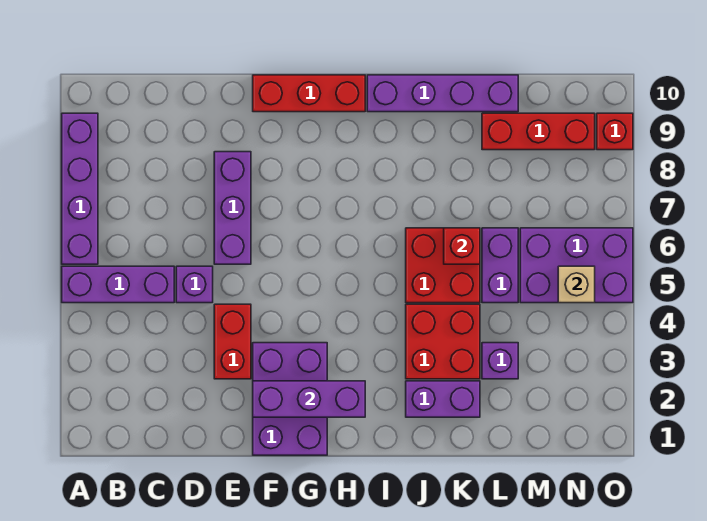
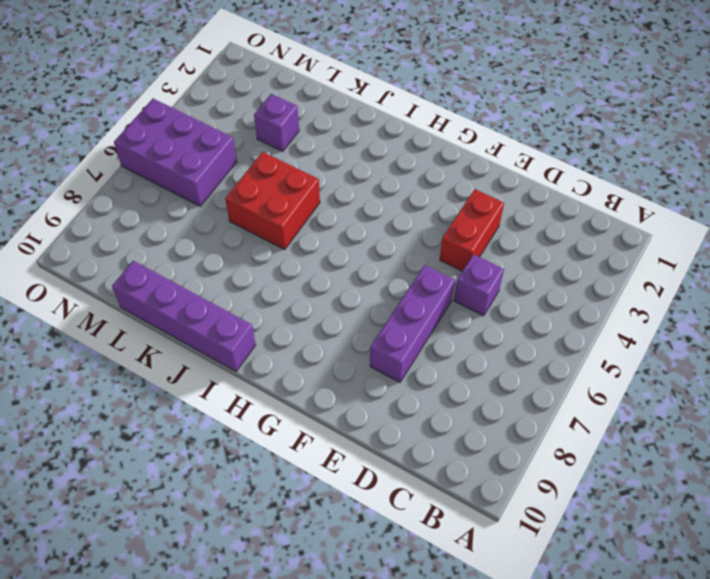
none -> purple brick A5:C5 level 1
none -> purple brick A6:A9 level 1
none -> purple brick F1:G3 level 1

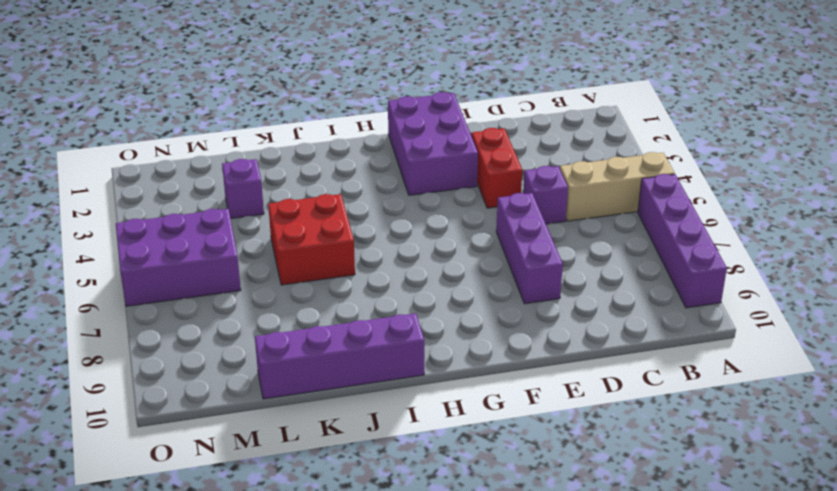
tan brick A5:C5 level 1 -> purple brick A5:C5 level 1
none -> red brick F10:H10 level 1
none -> purple brick J2:K2 level 1
none -> red brick J3:K4 level 1

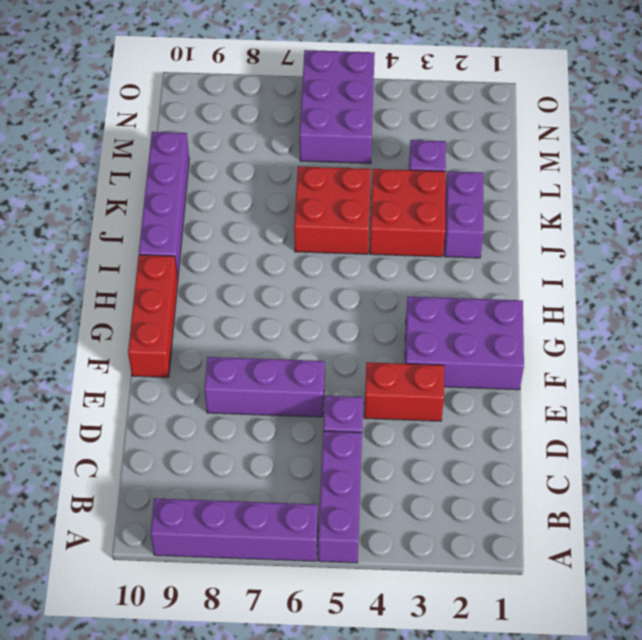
none -> purple brick L5:L6 level 1
none -> red brick L9:N9 level 1
none -> red brick O9 level 1

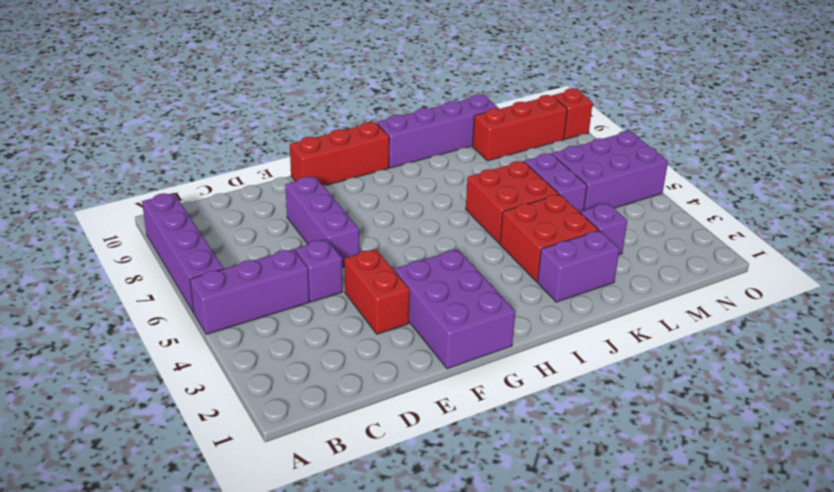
none -> purple brick F2:H2 level 2
none -> red brick K6 level 2
none -> tan brick N5 level 2

